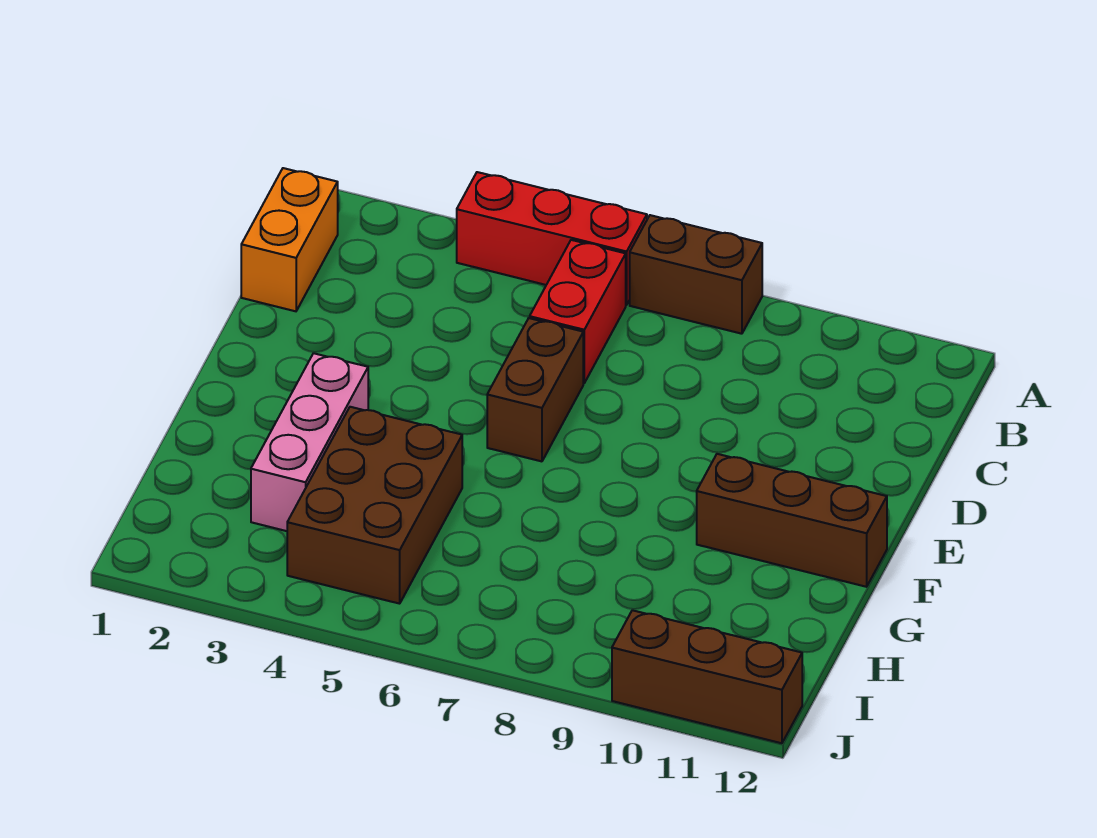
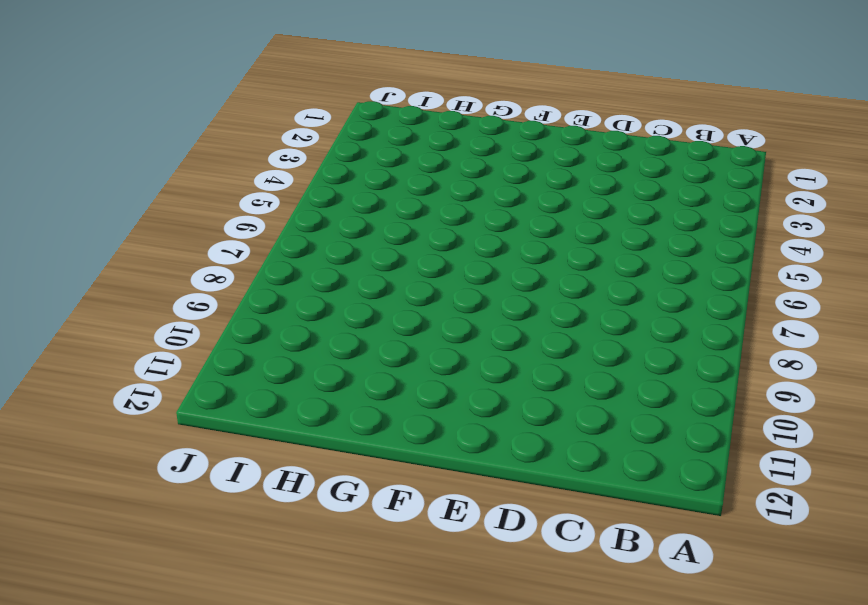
none -> red brick A4:A6 level 1
none -> brown brick A7:A8 level 1

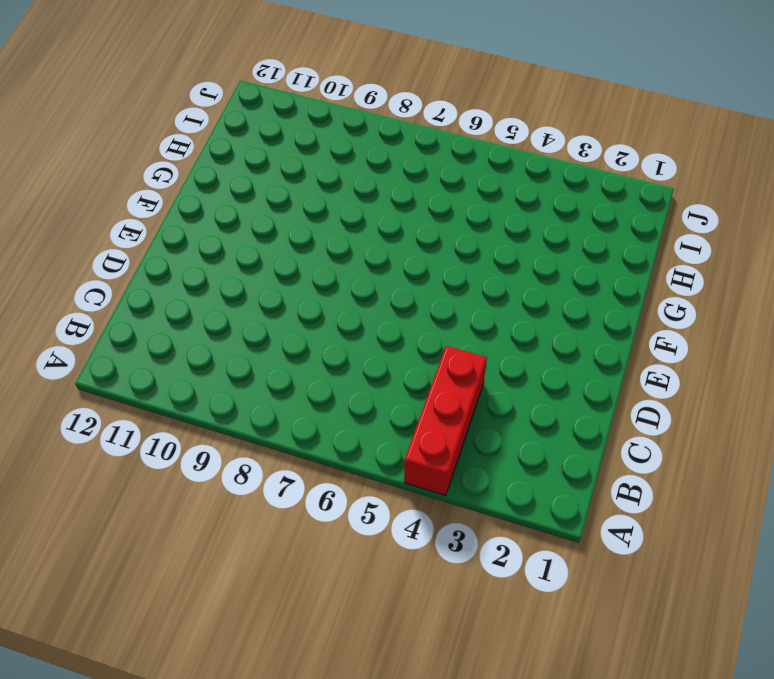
red brick A4:C4 level 1 -> red brick A4:A6 level 1
none -> brown brick A7:A8 level 1
none -> orange brick B1:C1 level 1

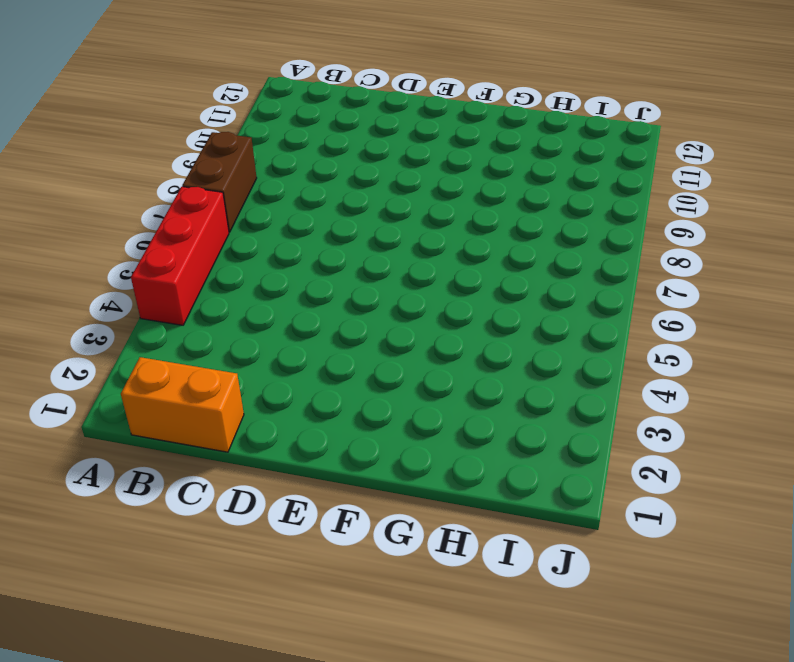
none -> red brick B6:C6 level 1
none -> brown brick D6:E6 level 1

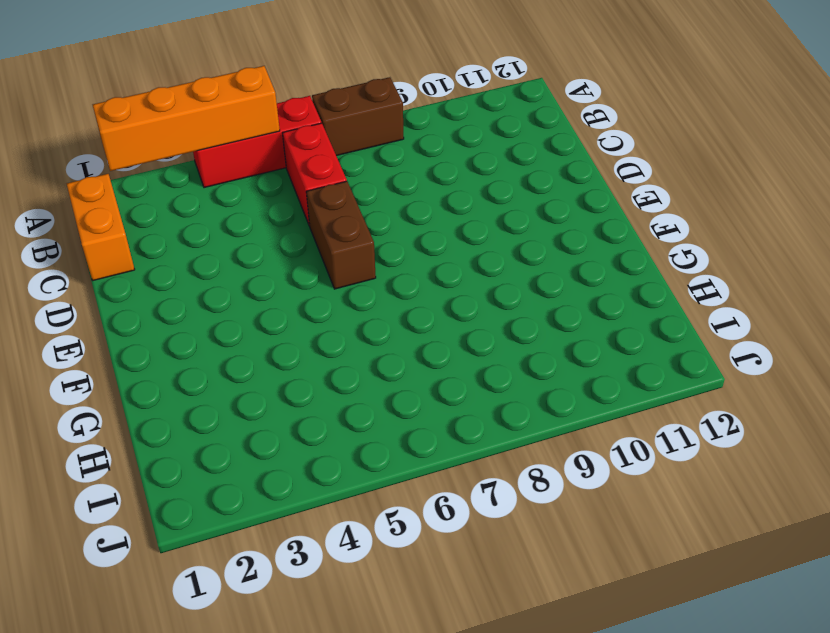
orange brick A2:A5 level 2 -> none
none -> pink brick F3:H3 level 1
none -> brown brick F10:F12 level 1

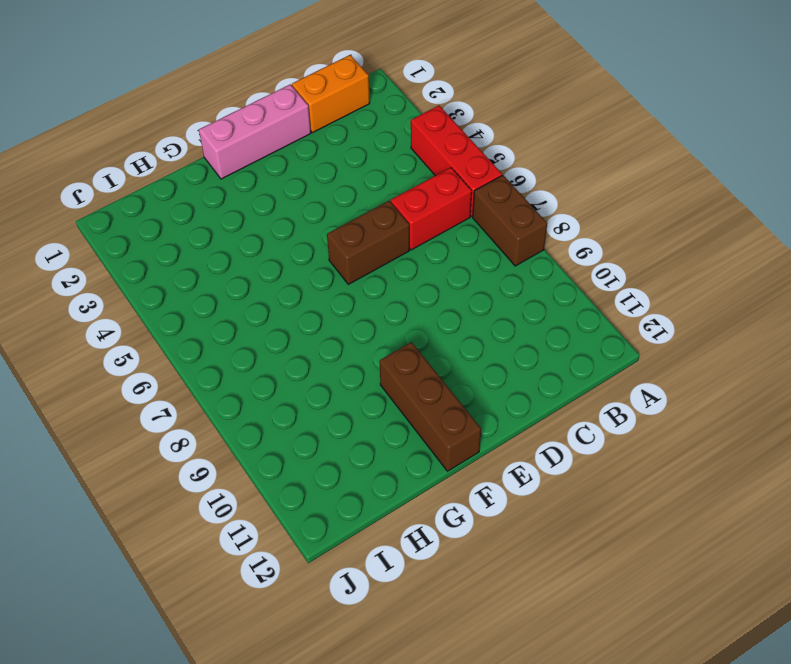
pink brick D1:F1 level 1 -> pink brick F3:H3 level 1
none -> brown brick G4:I5 level 1
none -> brown brick J10:J12 level 1

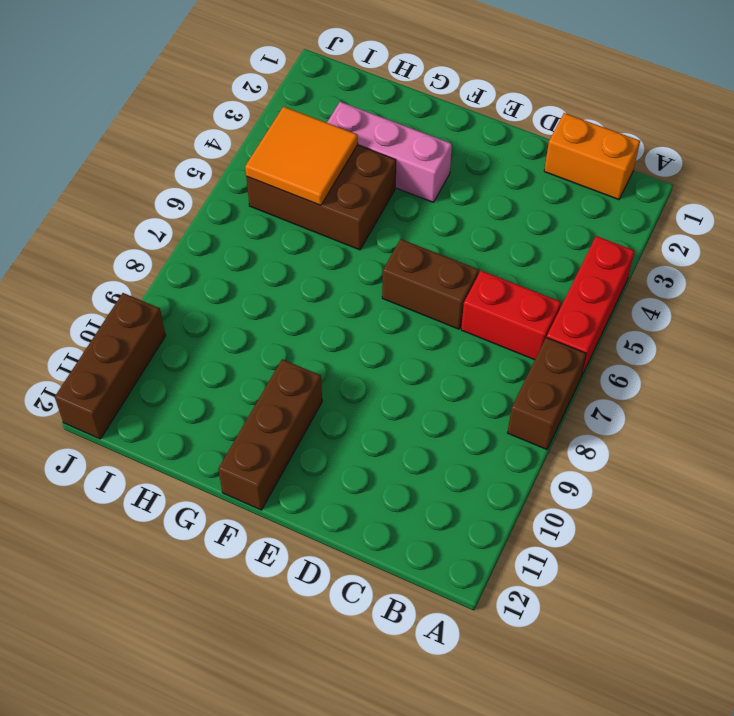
orange tile H4:I5 level 2 -> none

